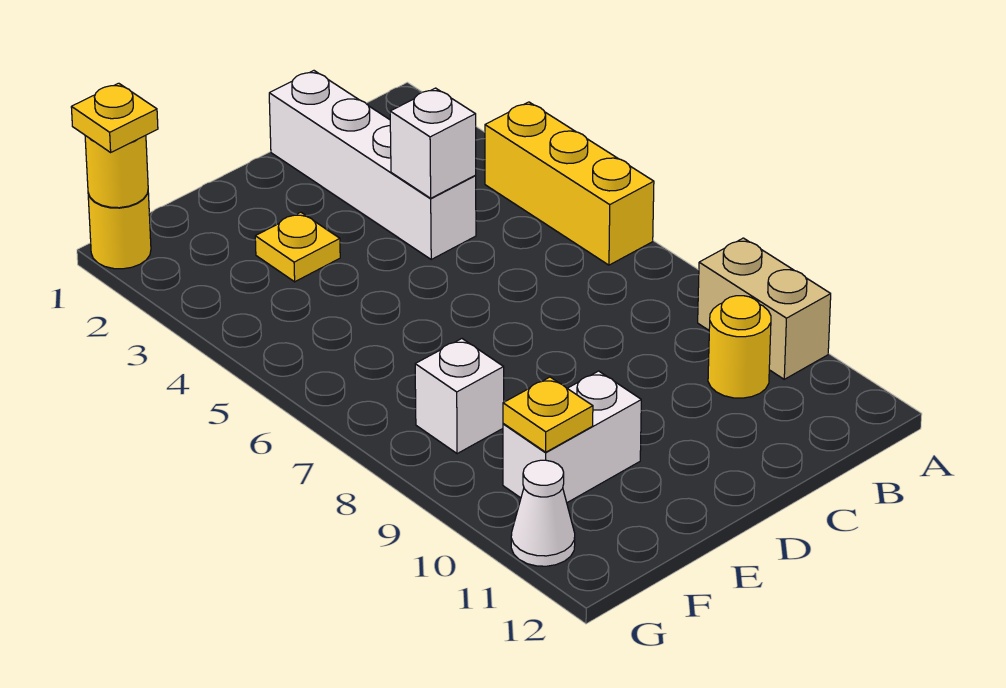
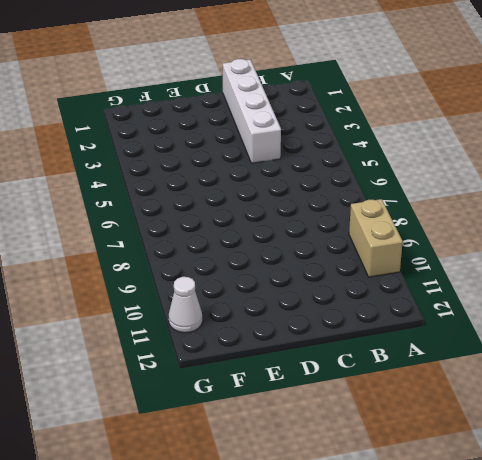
none -> yellow brick A4:A6 level 1
none -> yellow round brick B10 level 1
none -> yellow plate E3 level 1

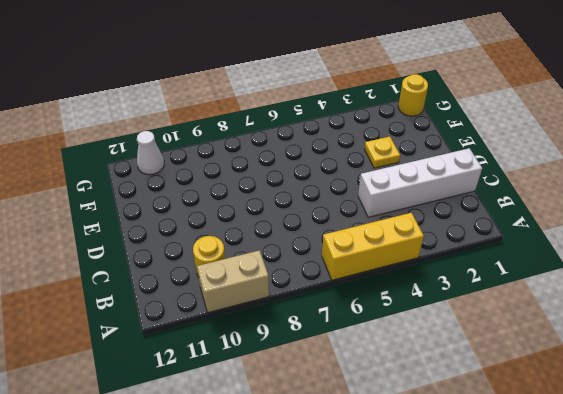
none -> white brick E10:F10 level 1
none -> white brick F8 level 1
none -> white brick C4 level 2

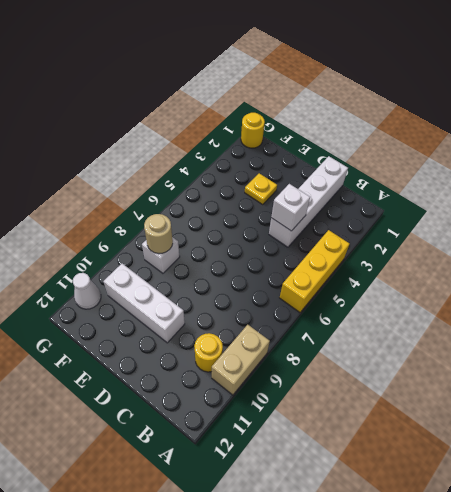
white brick D10:F10 level 1 -> white brick E10:F10 level 1
tan round brick F8 level 2 -> none
none -> yellow plate F10 level 2
none -> yellow round brick G1 level 2
none -> yellow plate G1 level 3

